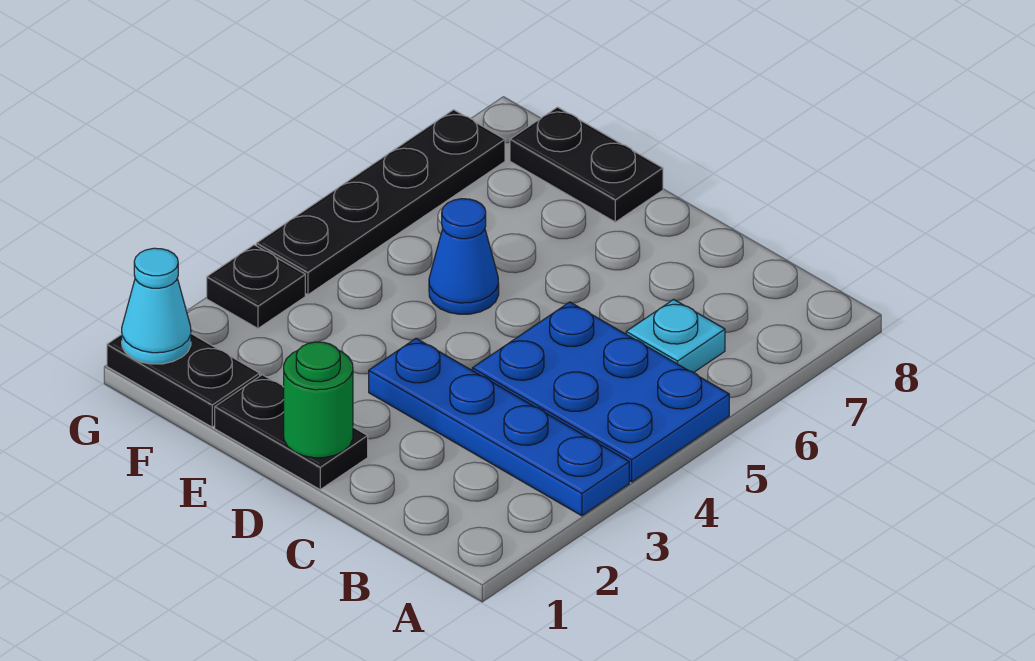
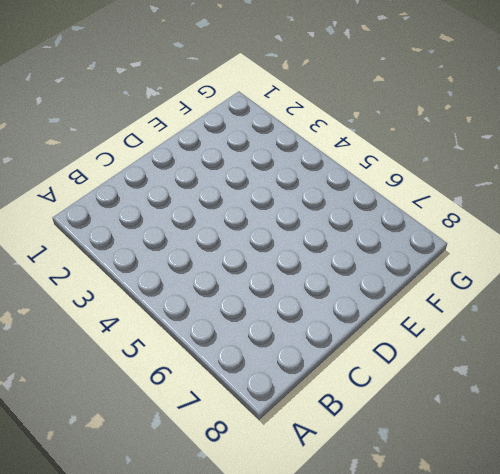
none -> blue plate A3:D3 level 1
none -> blue plate A4:C5 level 1

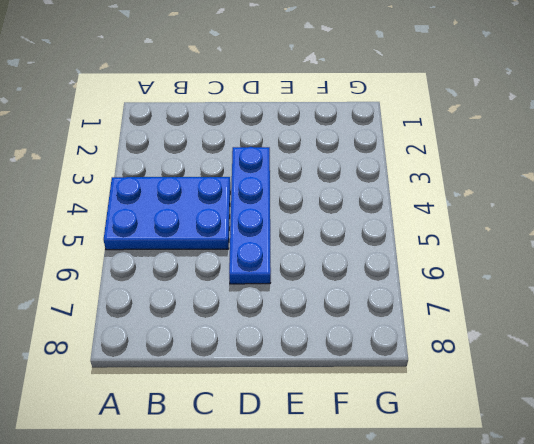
blue plate D3:D6 level 1 -> blue plate A3:D3 level 1
none -> cyan plate B6 level 1
none -> black plate D1:E1 level 1

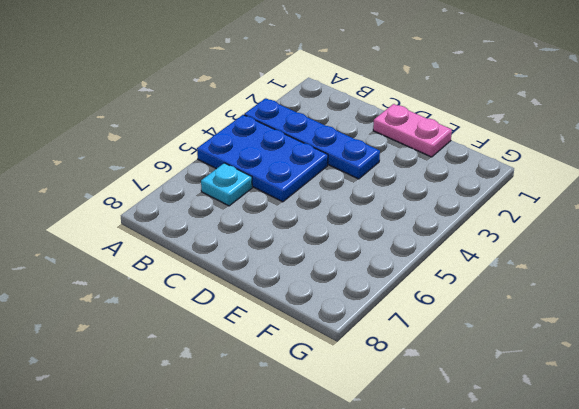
pink plate D1:E1 level 1 -> black plate D1:E1 level 1
none -> blue cone E5 level 1
none -> black plate E8:F8 level 1

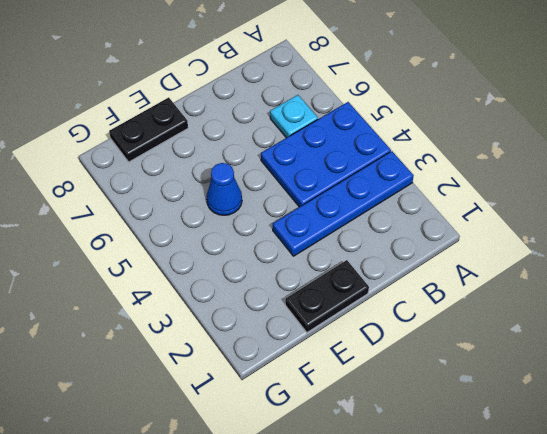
none -> black plate F1:G1 level 1
none -> black plate G3 level 1

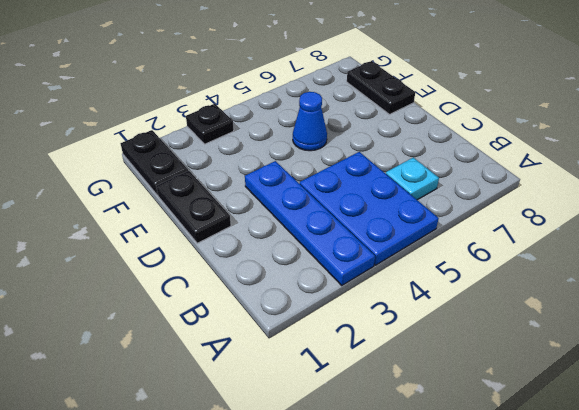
none -> black plate G4:G7 level 1
none -> green round brick D1 level 2

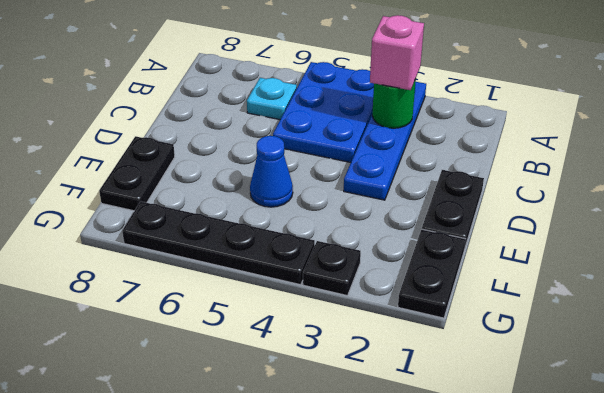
green round brick B3 level 2 -> green round brick D1 level 2
pink brick B3 level 3 -> none
none -> cyan cone G1 level 2

